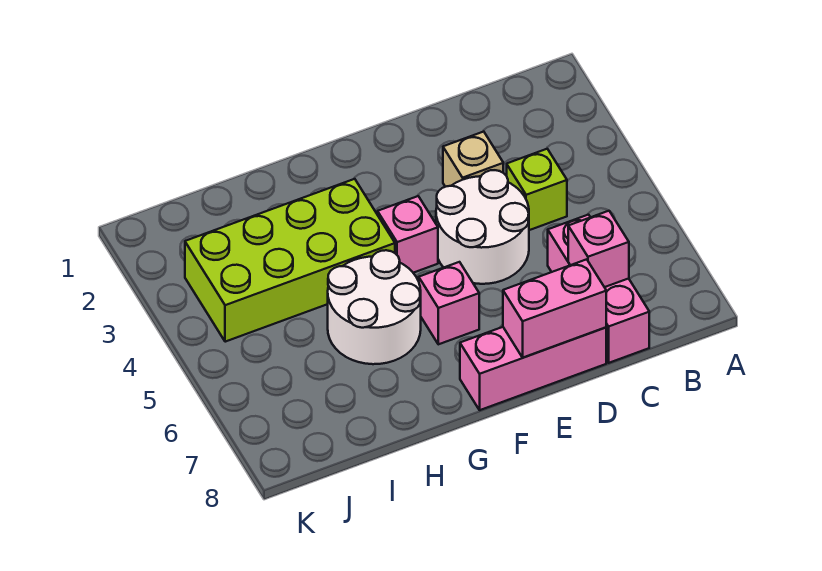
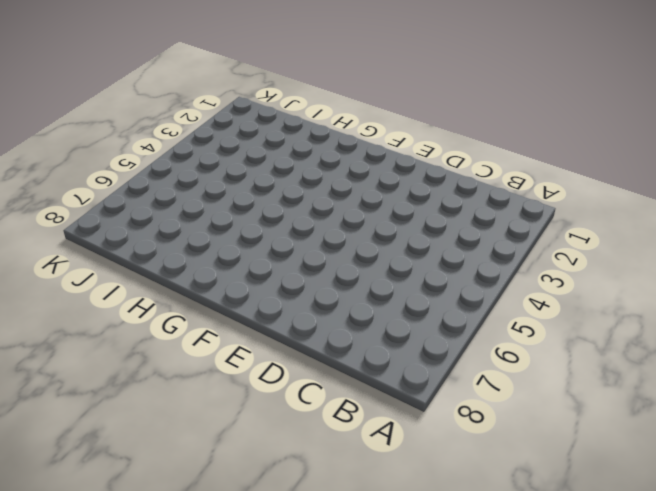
none -> lime brick C4 level 1
none -> pink brick C6:C8 level 1

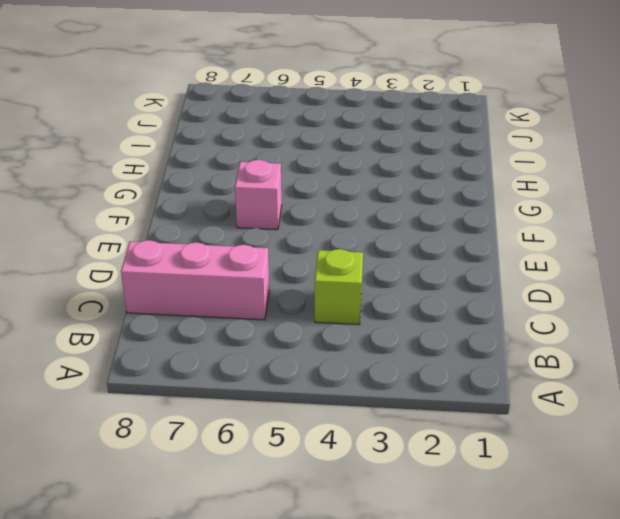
none -> tan brick D3 level 1
none -> white round brick D4:E5 level 1

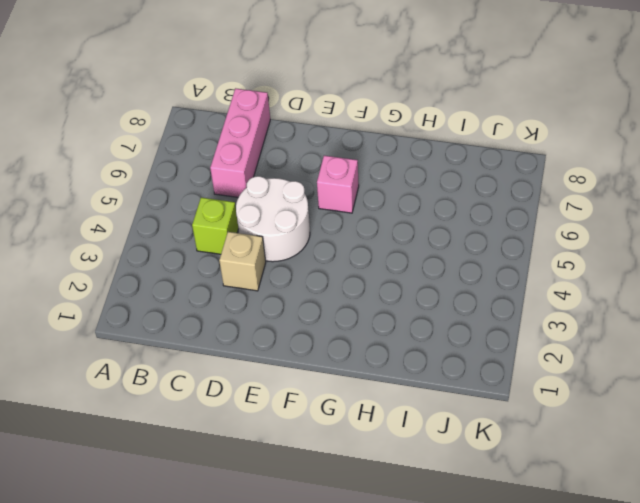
none -> pink brick D8:F8 level 1
none -> pink brick F4 level 1

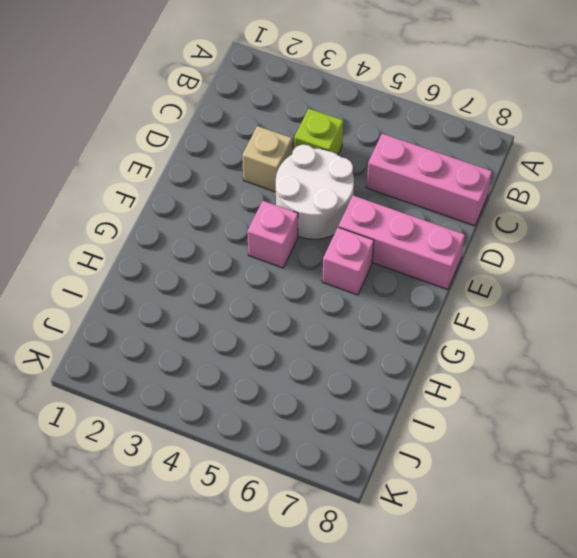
pink brick E6:E8 level 1 -> pink brick D8:F8 level 1
none -> lime brick G3:J4 level 1
none -> white round brick G5:H6 level 1

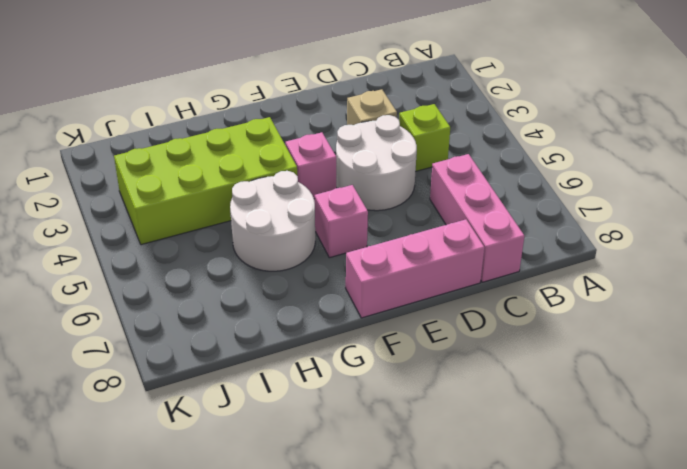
none -> pink brick C7 level 2
none -> pink brick D8:E8 level 2

